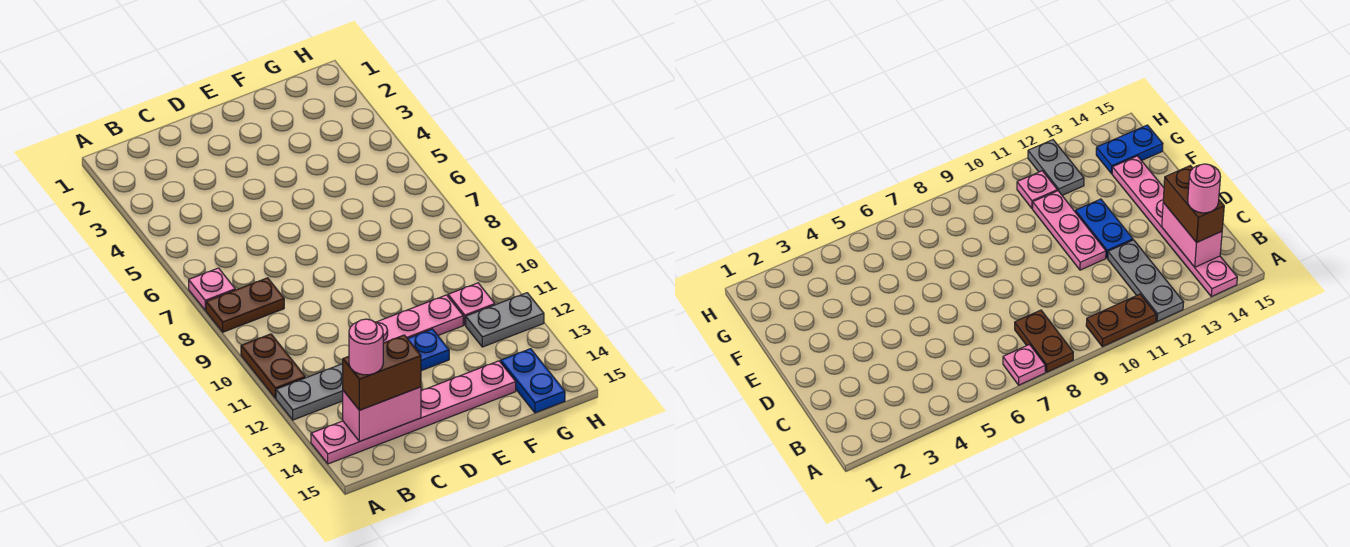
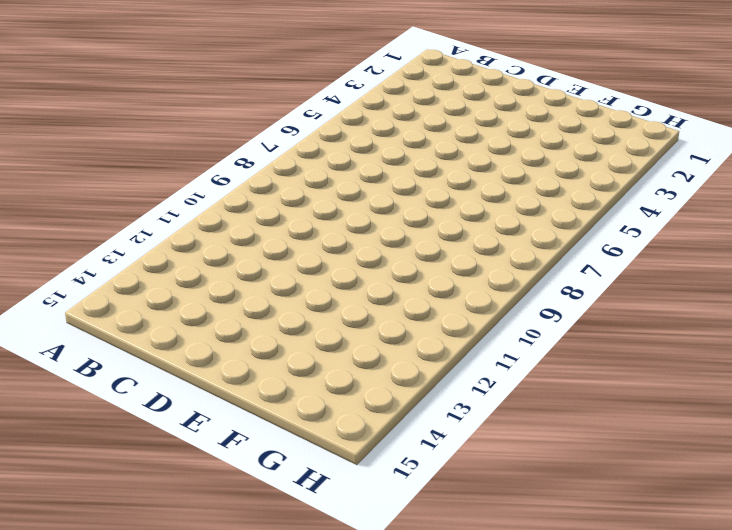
none -> pink plate A7 level 1
none -> brown plate A8:B8 level 1
none -> brown plate A10:A11 level 1

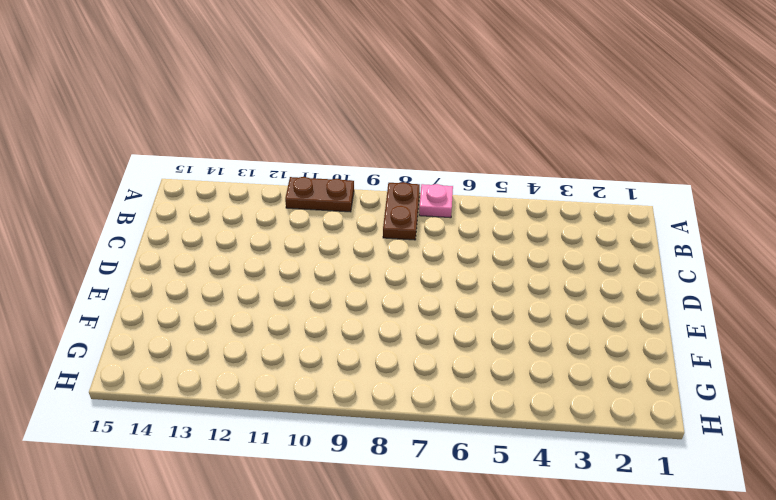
none -> grey plate A12:C12 level 1
none -> pink plate A14:F14 level 1
none -> pink plate D11:F11 level 1

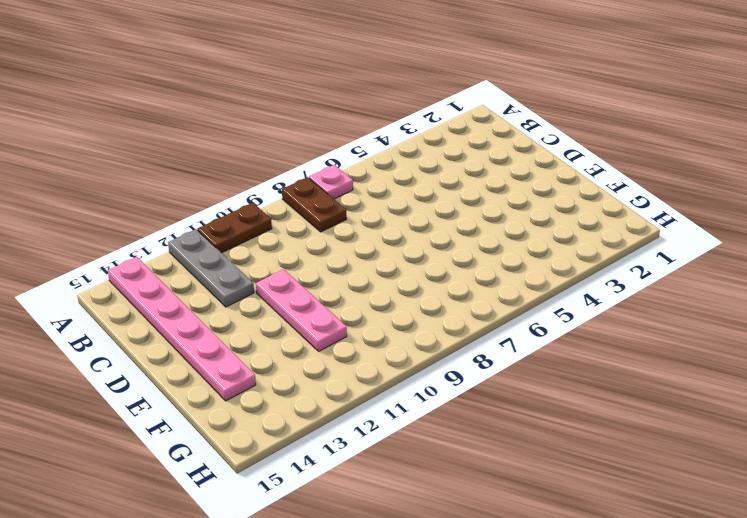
none -> blue plate D12:E12 level 1
none -> pink plate G11 level 1
none -> grey plate G12:H12 level 1

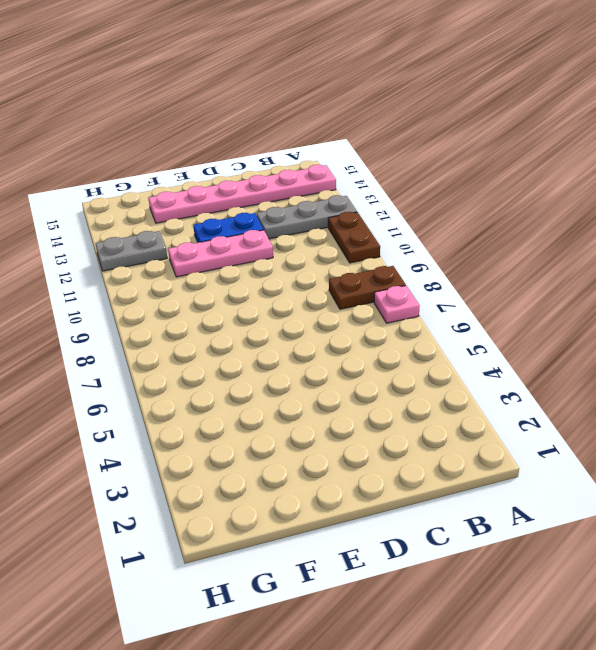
none -> pink plate G11 level 1
none -> blue plate G14:G15 level 1
none -> pink brick B14:C14 level 2

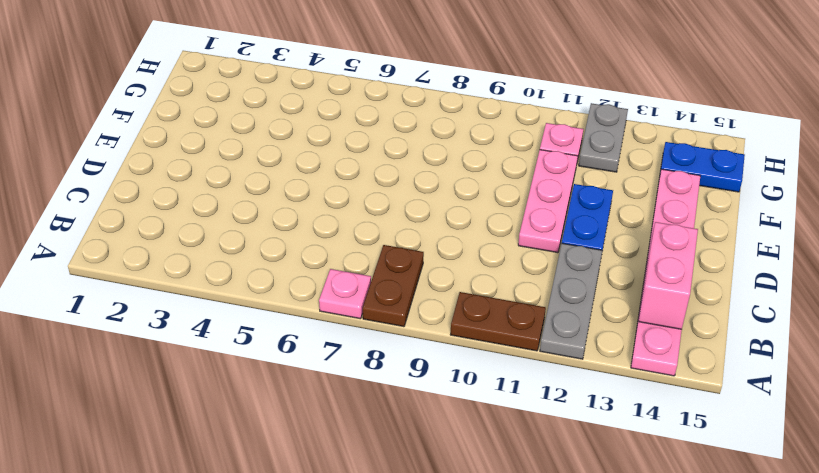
none -> brown brick B14:C14 level 3
none -> pink round brick B14 level 4

